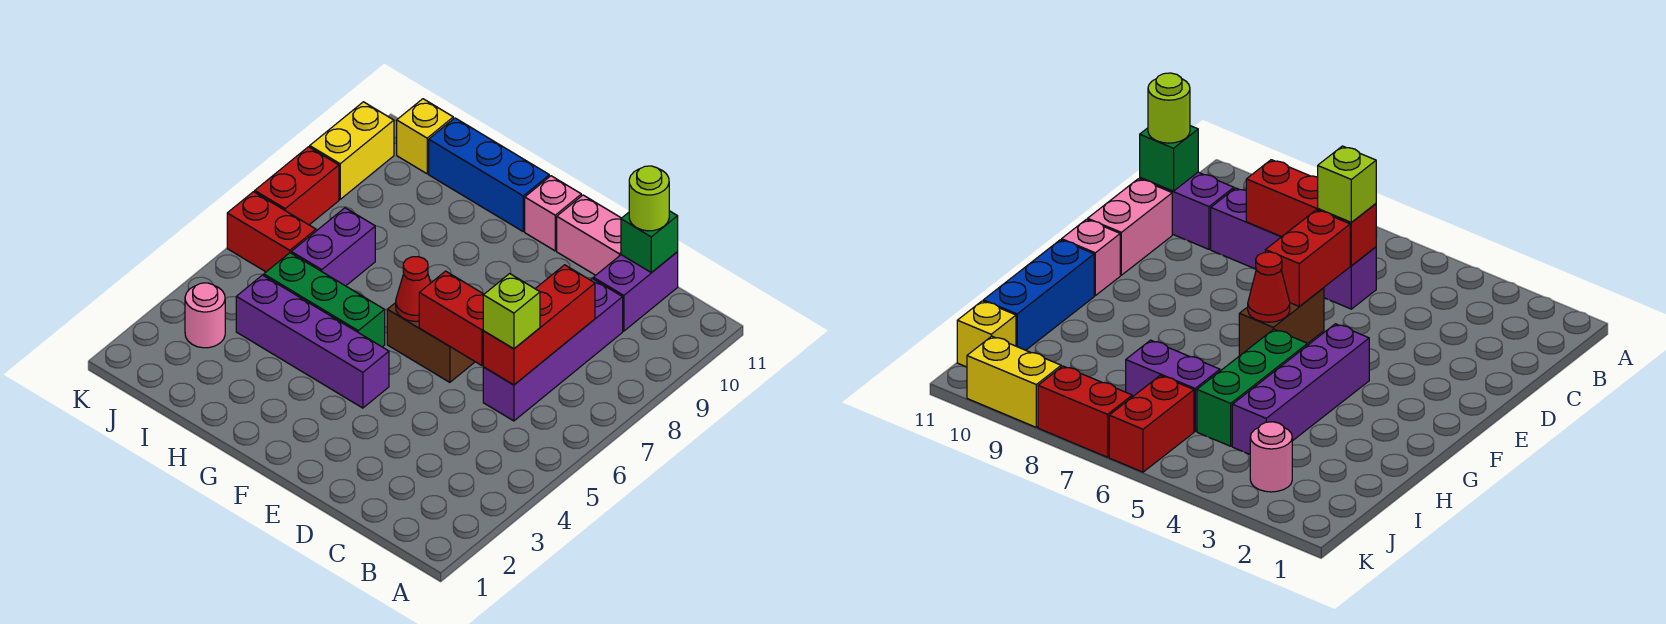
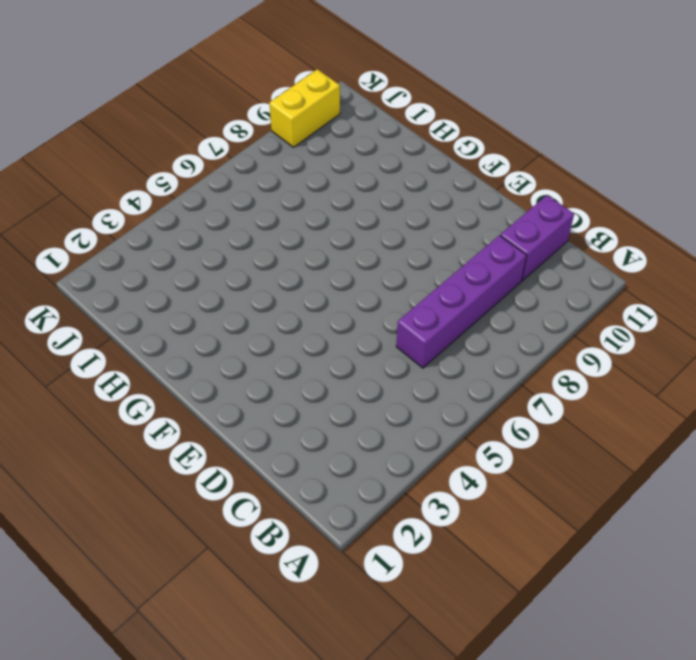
none -> pink brick D11:E11 level 1
none -> brown brick E6:F6 level 1
none -> purple brick F4:I4 level 1

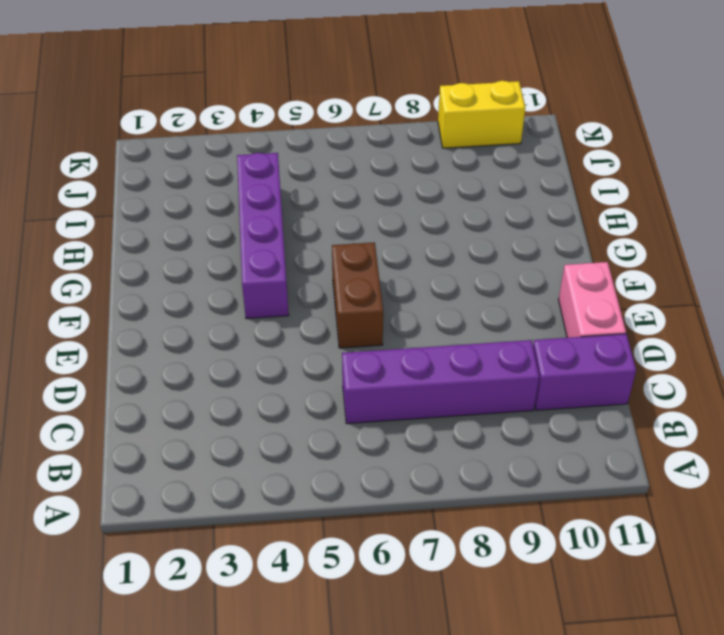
none -> pink brick F11 level 1
none -> green brick G5:I5 level 1
none -> blue brick G11:I11 level 1

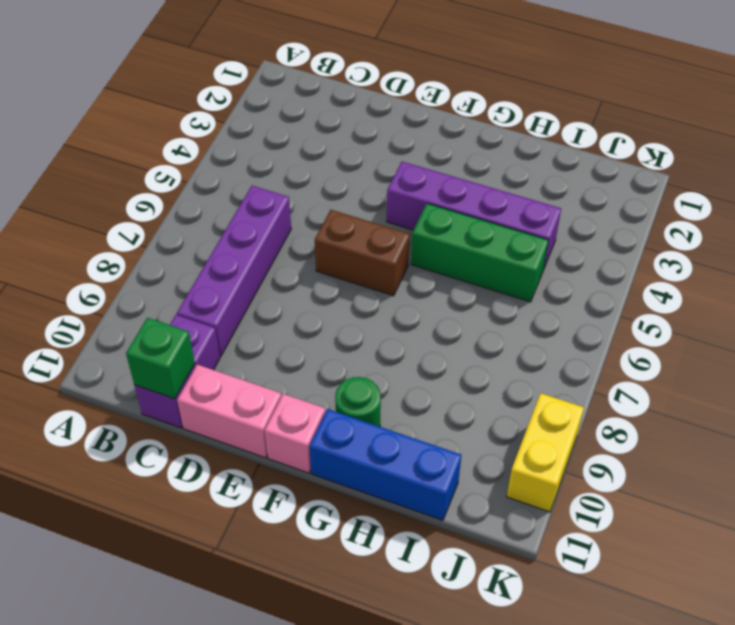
green round brick G10 level 1 -> none
none -> purple brick I6:I7 level 1
none -> pink round brick J3 level 1
none -> red brick J6:K6 level 1

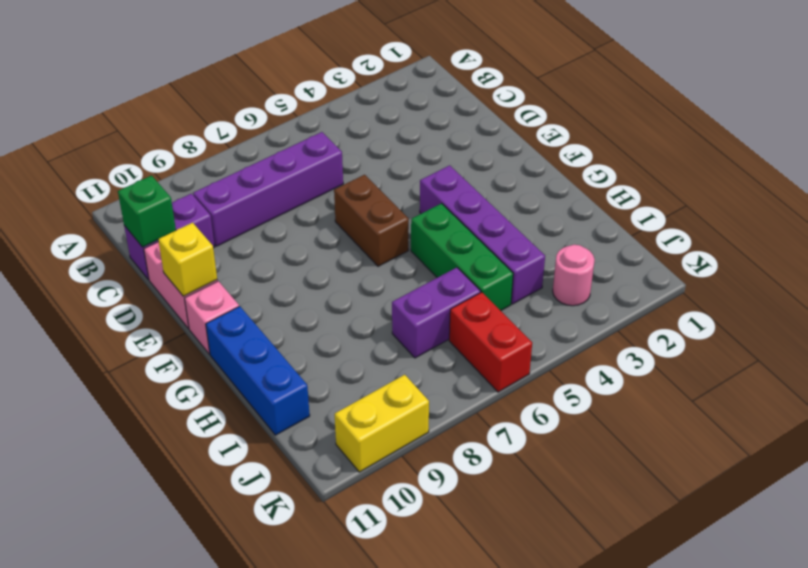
yellow brick E11 level 2 -> yellow brick J11 level 1
none -> red brick K7:K8 level 1
none -> red brick C6:C8 level 2
none -> red brick D6:E6 level 2

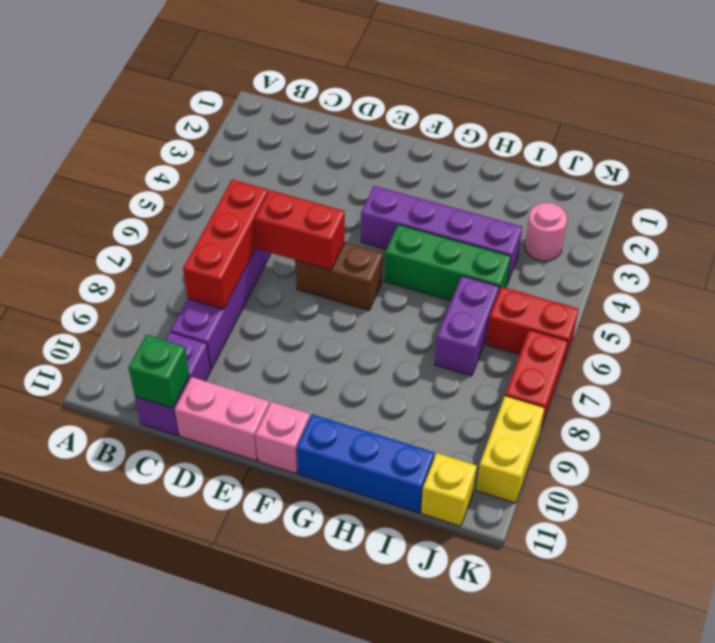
none -> red cone F6 level 2
none -> lime brick C6 level 3
none -> lime round brick C11 level 3

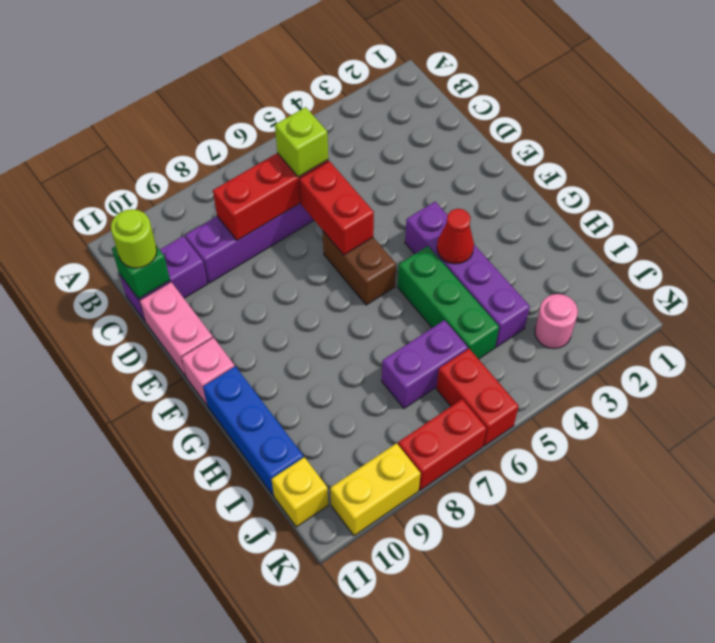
red cone G4 level 2 -> red cone F6 level 2

